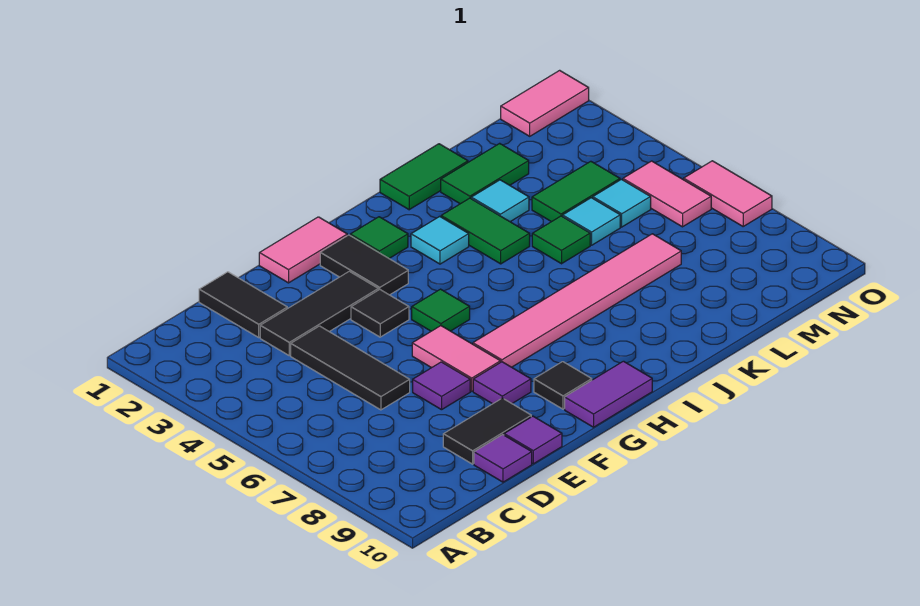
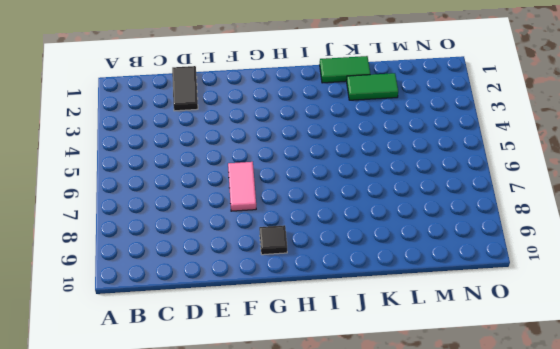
none -> black tile D3:F3 level 1
none -> black tile D4:D6 level 1
none -> black tile D9:E9 level 1

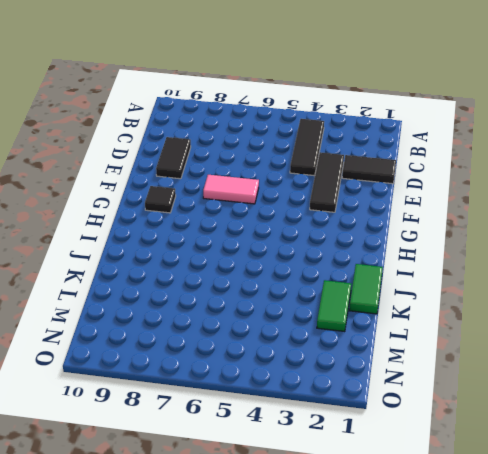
black tile B4:D4 level 1 -> black tile D4:D6 level 1
none -> purple tile D10 level 1
none -> purple tile E7 level 1
none -> purple tile E10 level 1

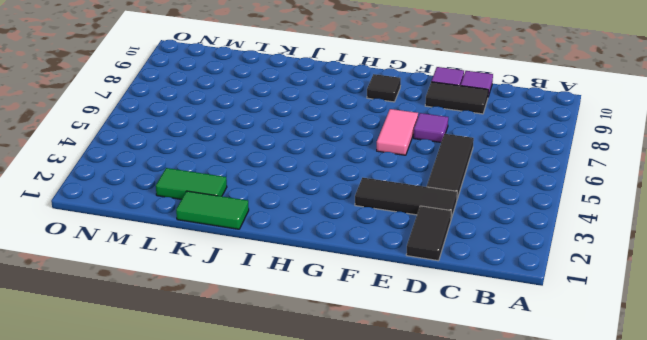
none -> pink tile F1:G1 level 1
none -> black tile F4 level 1
none -> purple tile F8 level 1

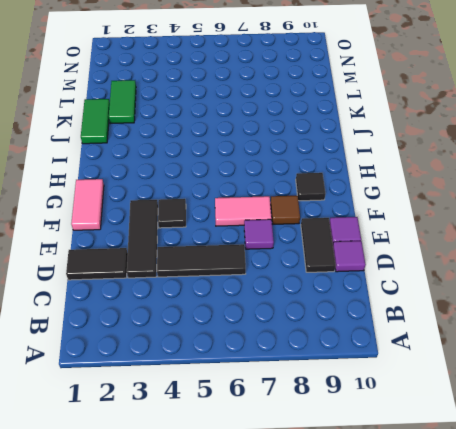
brown tile F8 level 1 -> purple tile F8 level 1
none -> black tile G2:G3 level 1
none -> green tile G5 level 1
none -> pink tile G7:L7 level 1

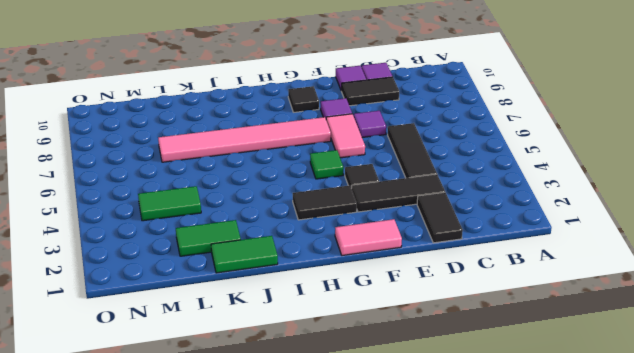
black tile G3:H3 level 1 -> black tile G2:G3 level 1
none -> purple tile G10:H10 level 1
none -> green tile H2 level 1
none -> cyan tile I3 level 1

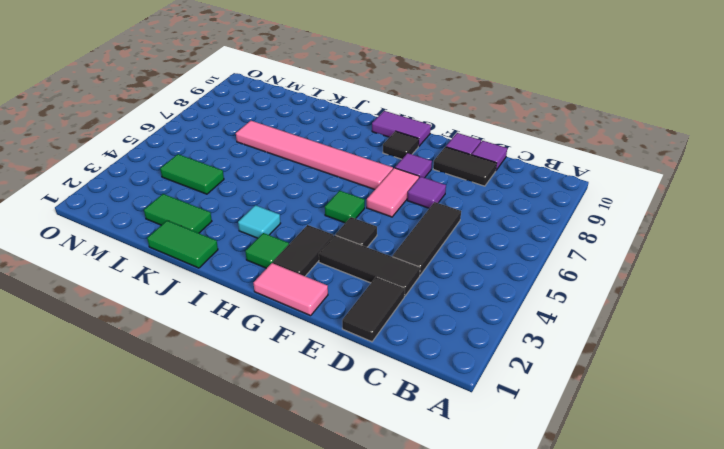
none -> green tile J3:J4 level 1
none -> cyan tile K3 level 1
none -> green tile K5 level 1

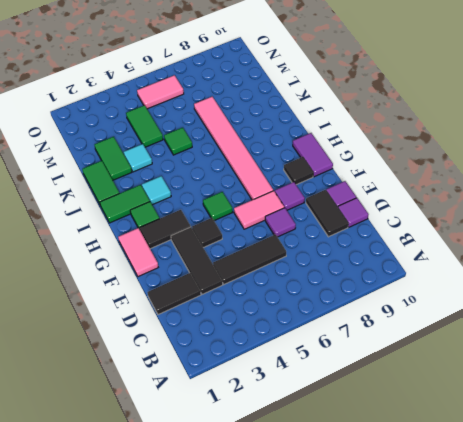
green tile I1:I2 level 1 -> green tile J3:J4 level 1
none -> cyan tile L5 level 1
none -> cyan tile M5 level 1
none -> pink tile N1:O1 level 1

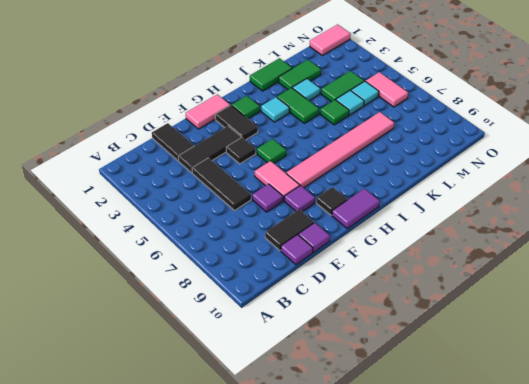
none -> pink tile O6:O7 level 1

